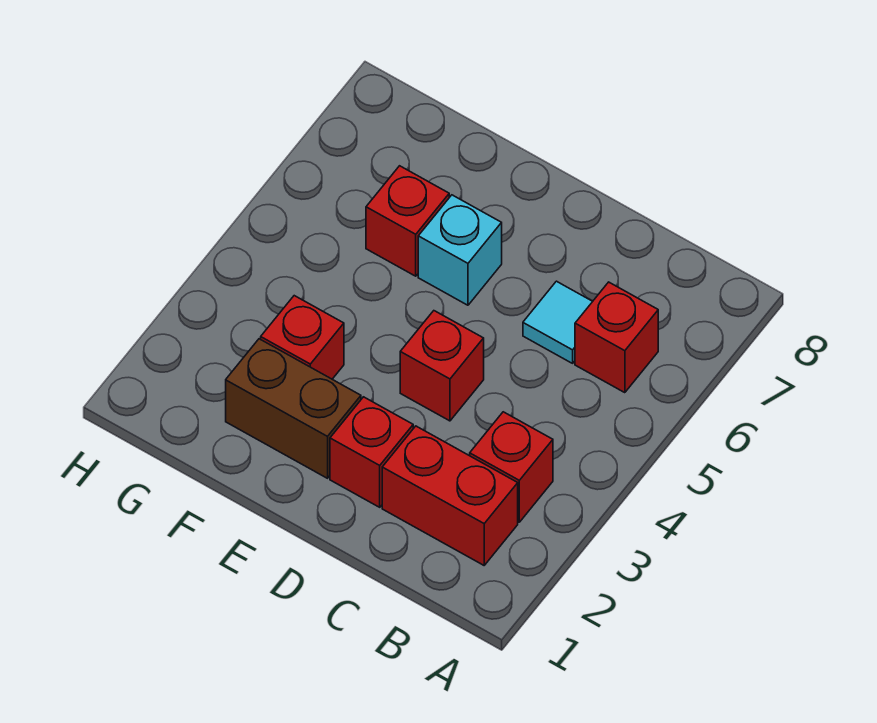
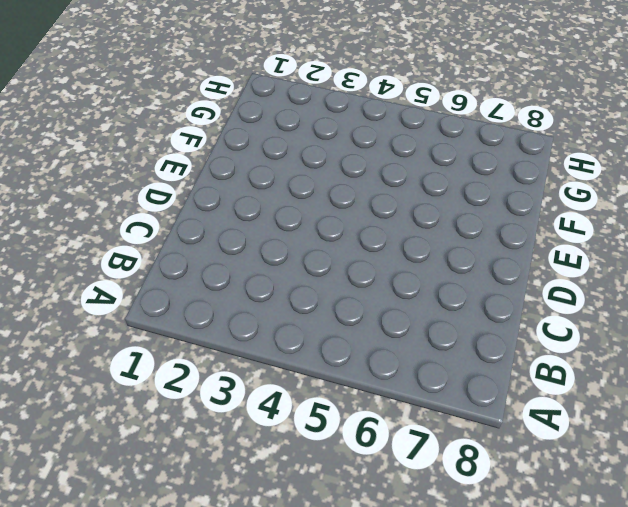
none -> red brick B2:C2 level 1
none -> red brick B3 level 1

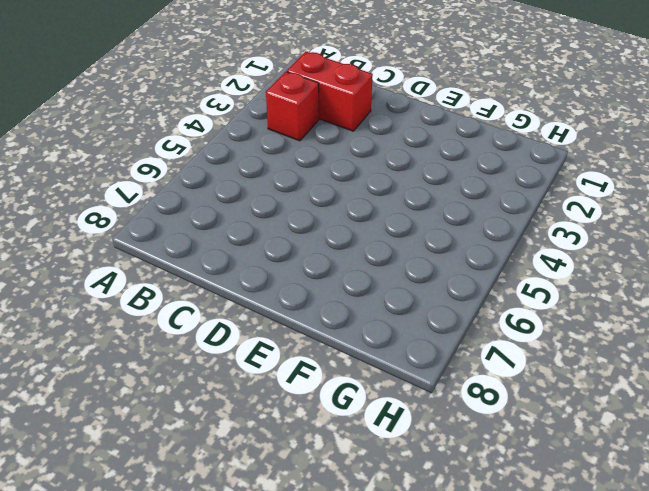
none -> red brick B6 level 1
none -> cyan tile C6 level 1

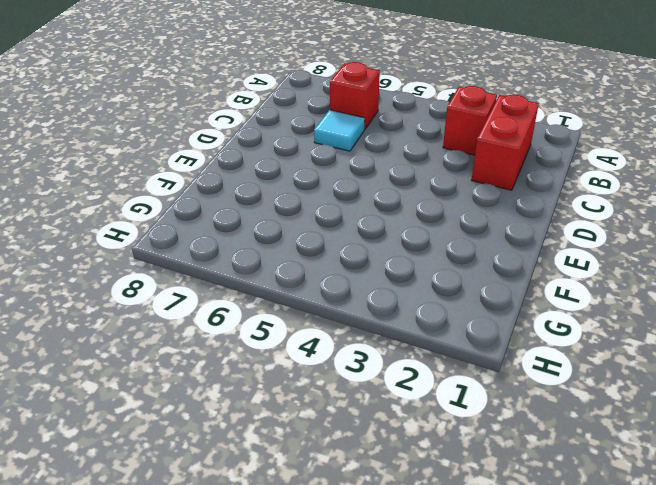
none -> red brick D2 level 1
none -> red brick D4 level 1

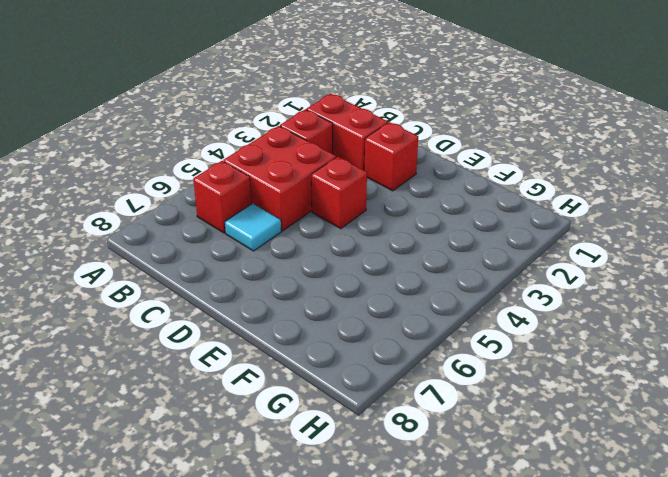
red brick B4:C5 level 1 -> none
none -> brown brick E2:F2 level 1
none -> cyan brick E6 level 1

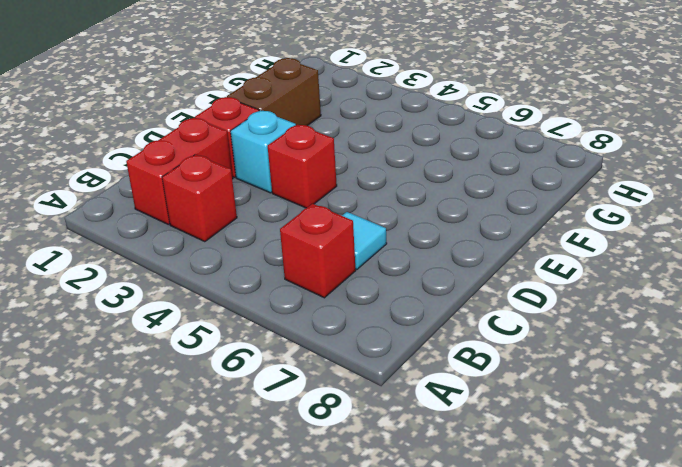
cyan brick D3 level 1 -> cyan brick E6 level 1
none -> red brick F3 level 1
none -> red brick F6 level 1

